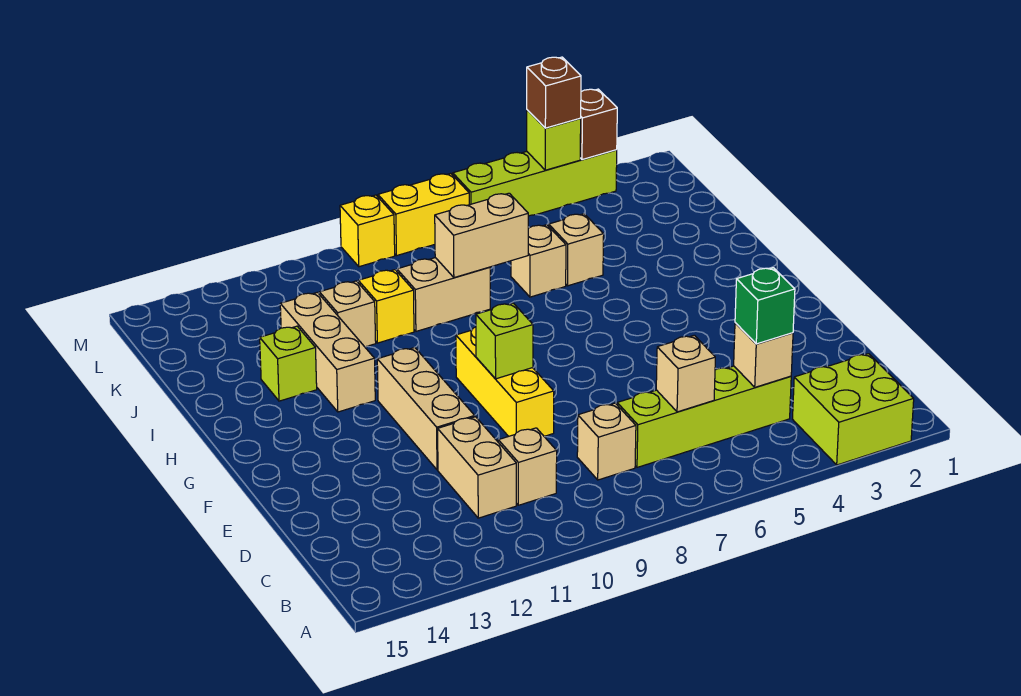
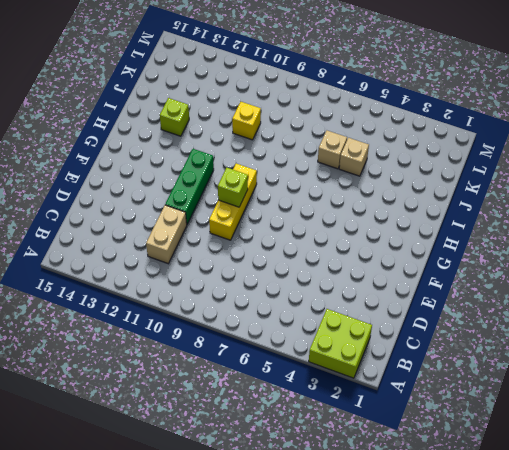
green brick E11:G11 level 1 -> tan brick E11:G11 level 1
none -> lime brick C4:C7 level 1
none -> tan brick C8 level 1
none -> tan brick C10 level 1

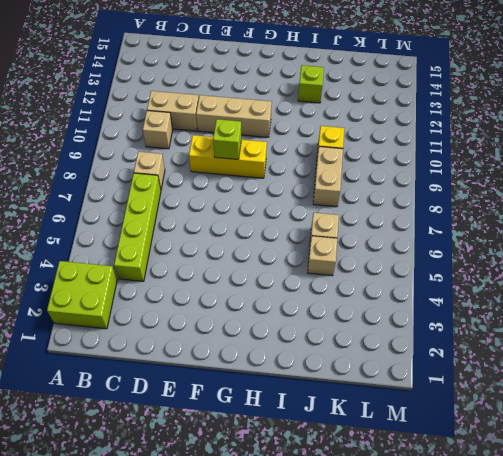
none -> tan brick H12:J12 level 1
none -> tan brick J11 level 1
none -> lime brick M3:M6 level 1

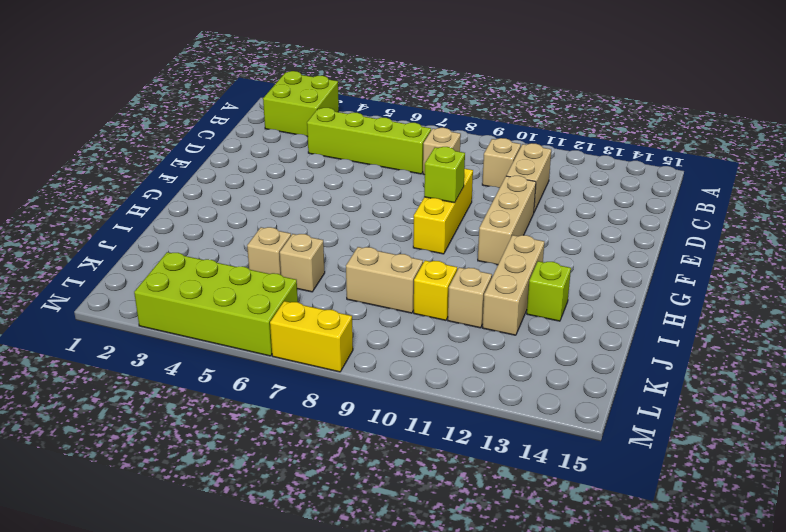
lime brick L3:M6 level 1 -> lime brick M3:M6 level 1
none -> yellow brick M9 level 1
none -> tan brick C4 level 2
none -> tan brick C6 level 2

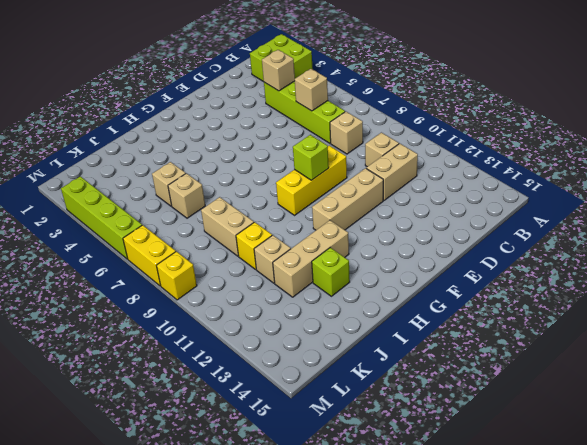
none -> tan brick J7:J8 level 2
none -> brown brick M3 level 2
none -> lime brick M4 level 2

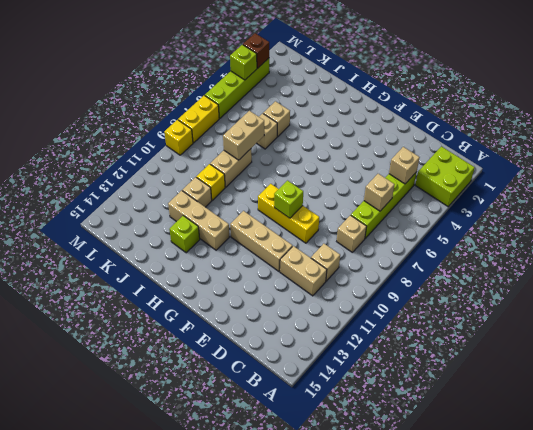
none -> green brick C4 level 3
none -> brown brick M4 level 3

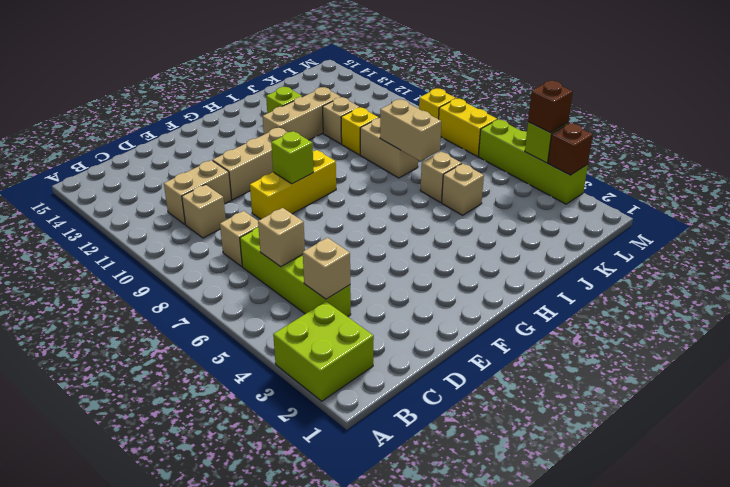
none -> green brick C4 level 3

